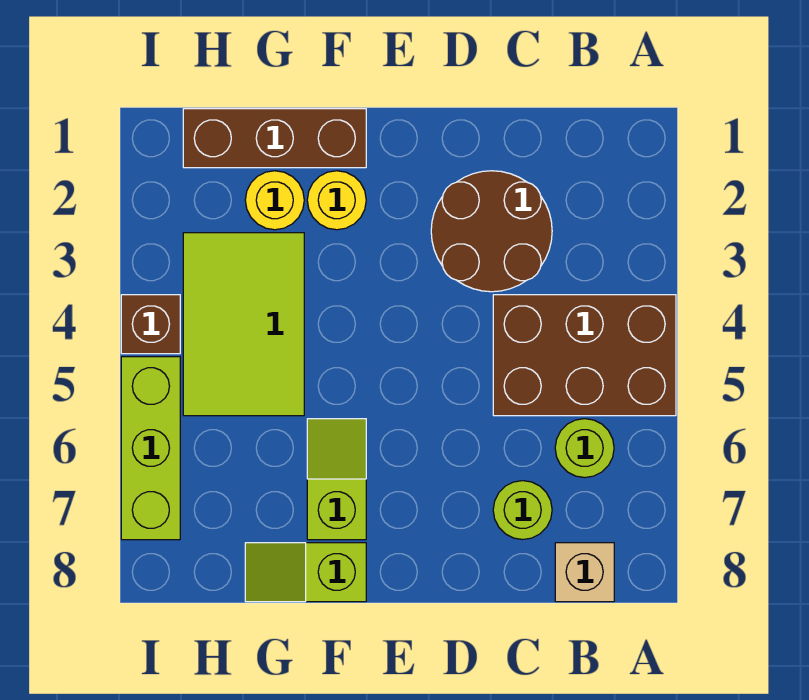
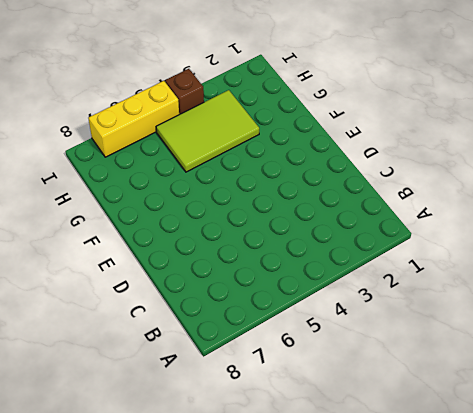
yellow brick I5:I7 level 1 -> lime brick I5:I7 level 1
none -> brown brick A4:C5 level 1
none -> lime round brick B6 level 1
none -> tan brick B8 level 1

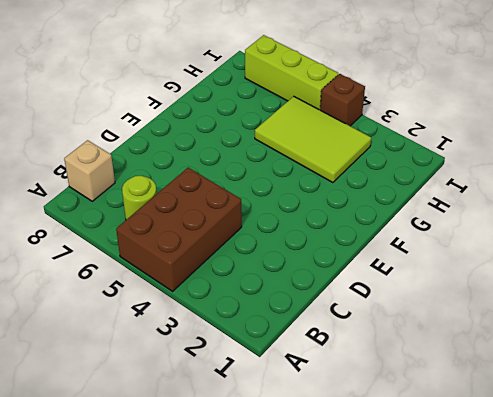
none -> brown round brick C2:D3 level 1
none -> lime round brick C7 level 1
none -> brown brick F1:H1 level 1

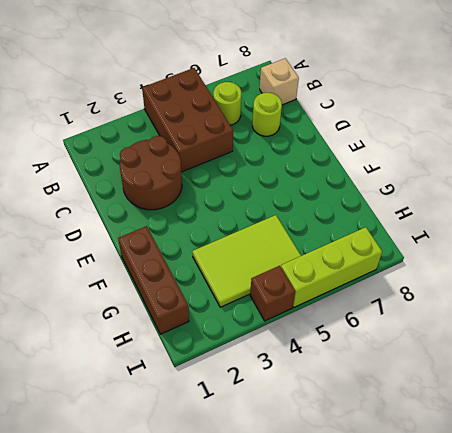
none -> yellow round brick F2 level 1
none -> lime slope F6:F7 level 1 top 7
none -> lime slope F8:G8 level 1 top F

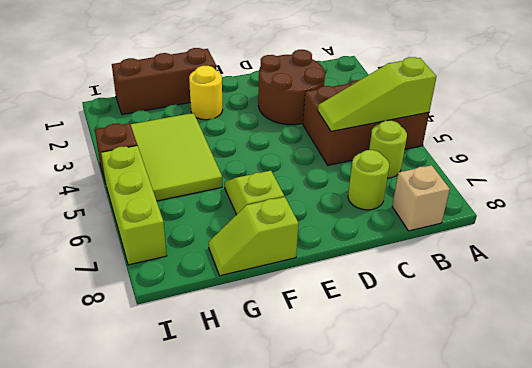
lime slope A5:C5 level 2 top A -> none
none -> yellow round brick G2 level 1

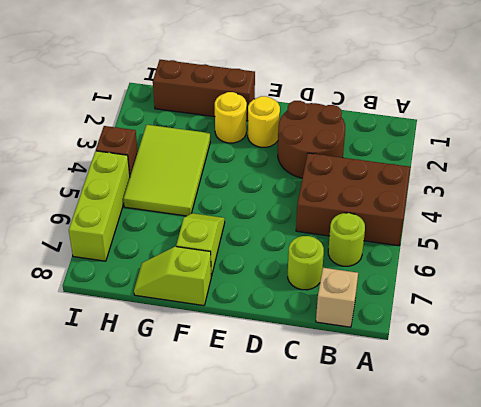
yellow round brick E2 level 1 -> yellow round brick G2 level 1

